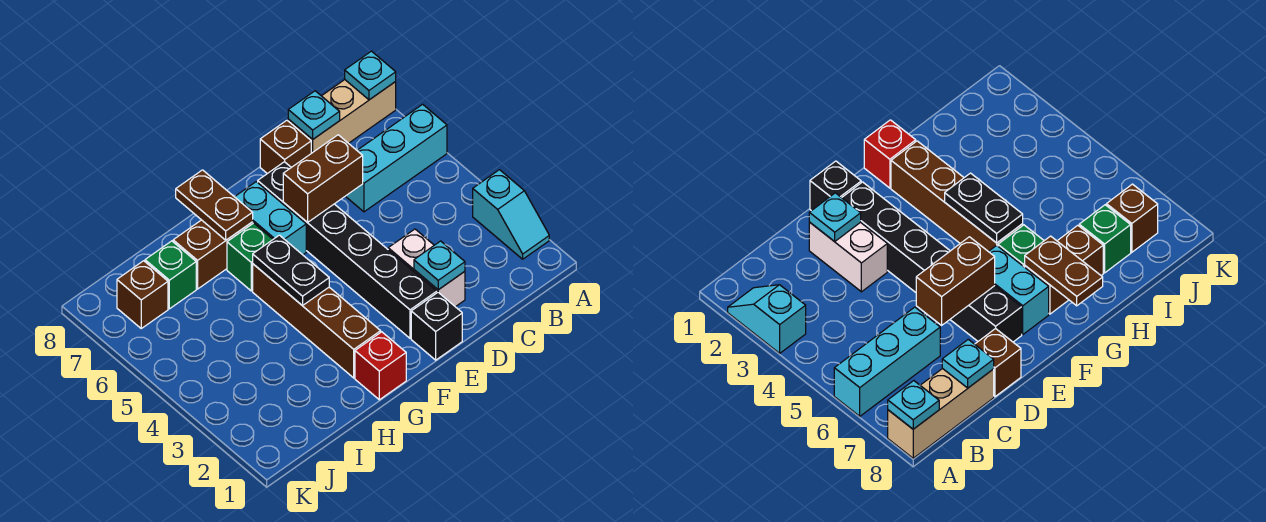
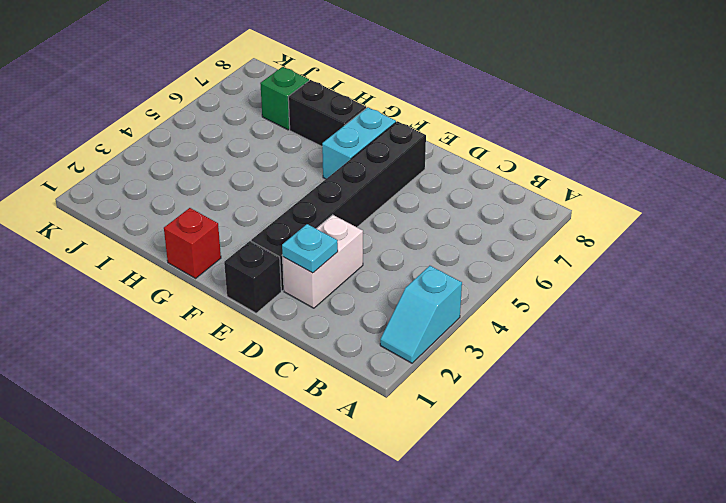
black brick G7:H7 level 1 -> brown brick G7:H7 level 1
none -> cyan brick A6:C6 level 1
none -> tan brick A8:C8 level 1
none -> brown brick D8 level 1

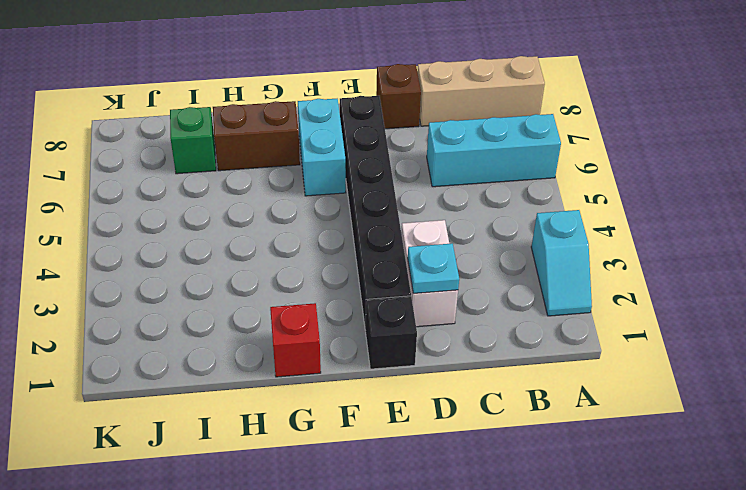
none -> brown brick G2:G5 level 1
none -> green brick G6 level 1
none -> brown brick J7 level 1

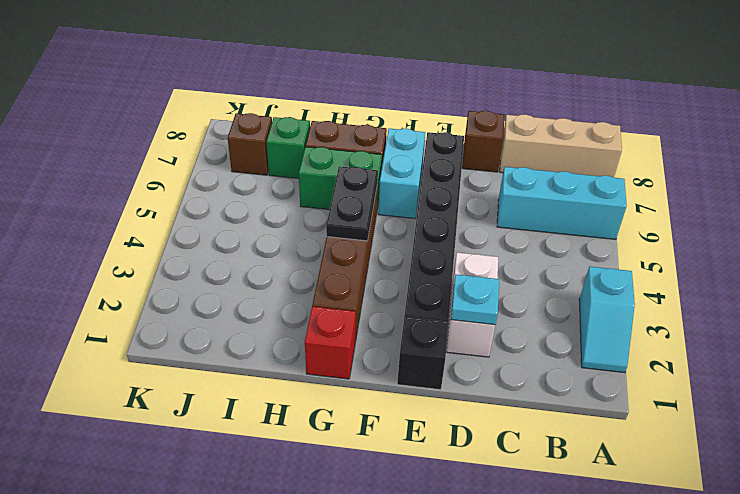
green brick G6:H6 level 1 -> green brick G6 level 1
none -> cyan plate A8 level 2
none -> cyan plate C8 level 2
none -> brown brick D6:E6 level 2

